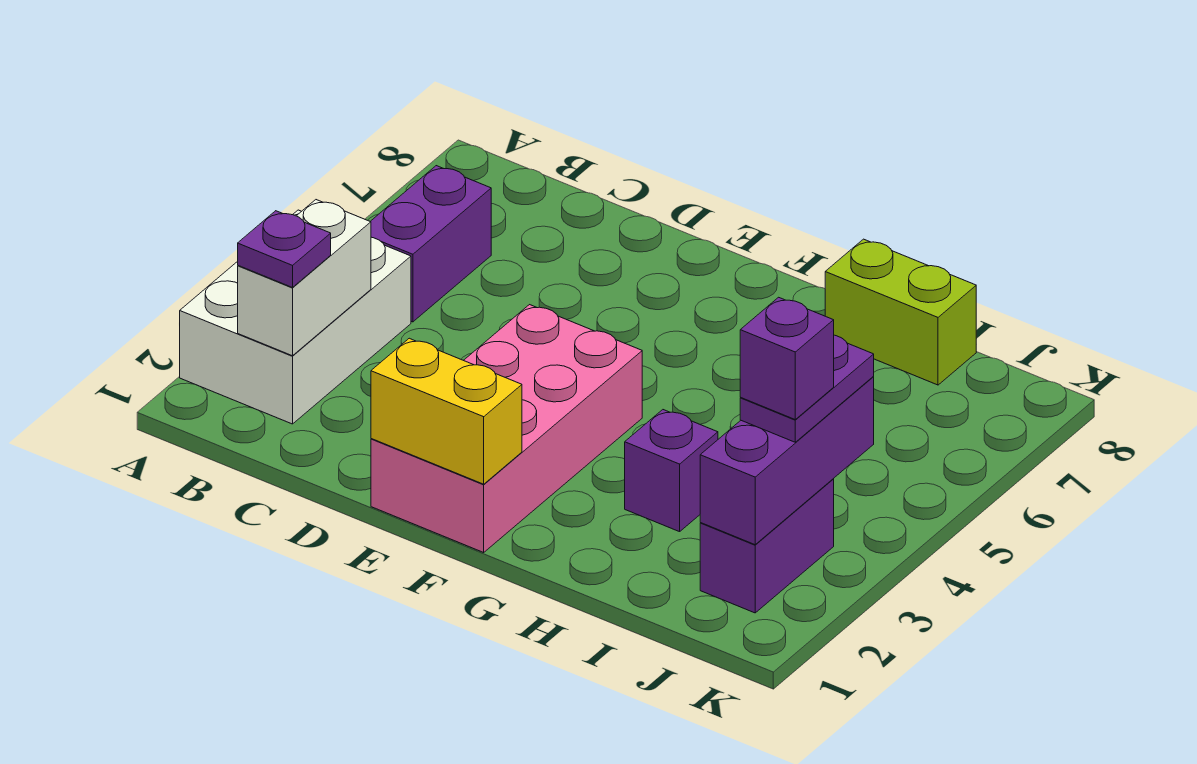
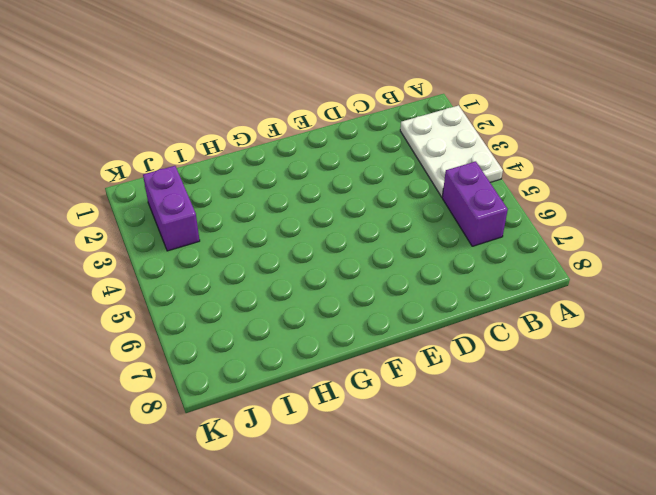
white plate A2:B4 level 1 -> white brick A2:B4 level 1
none -> pink brick E1:F4 level 1
none -> purple brick H3 level 1
none -> lime brick H8:I8 level 1

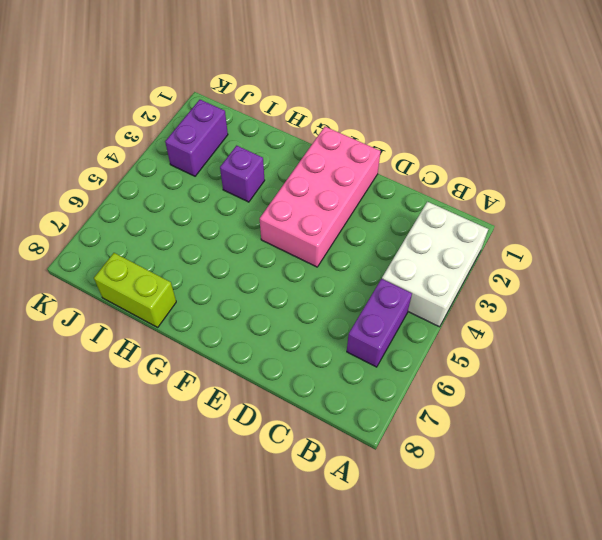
none -> white brick B2:B3 level 2
none -> yellow brick E1:F1 level 2
none -> purple brick J2:J4 level 2

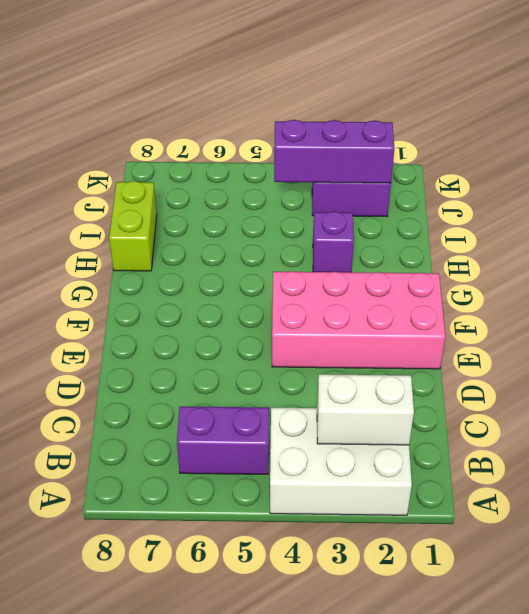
none -> yellow brick E1:F1 level 2
none -> purple plate B2 level 3
none -> purple plate J3:J4 level 3

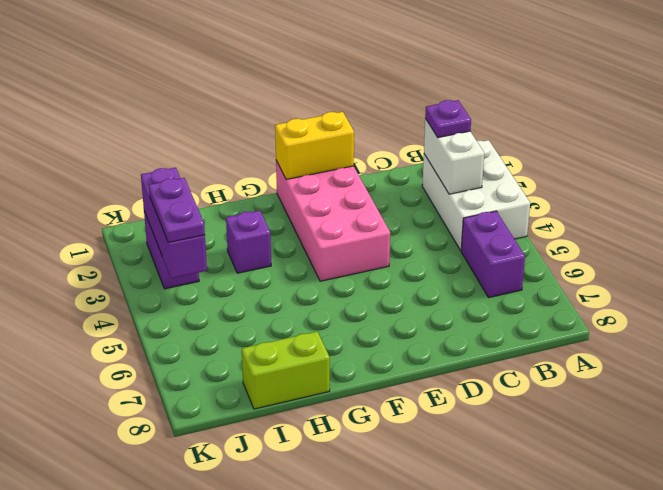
none -> purple brick J3 level 4

